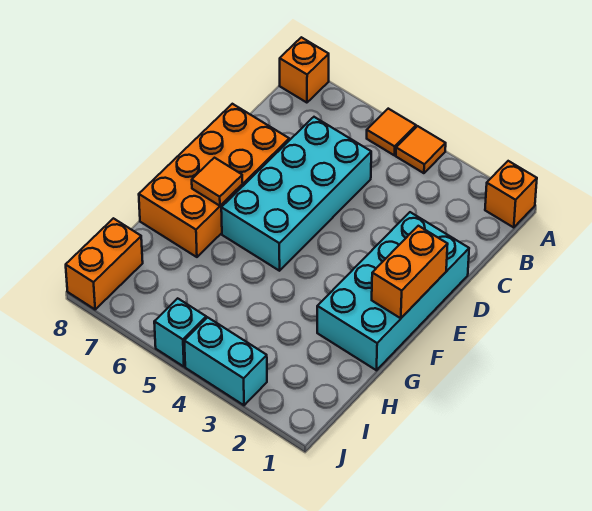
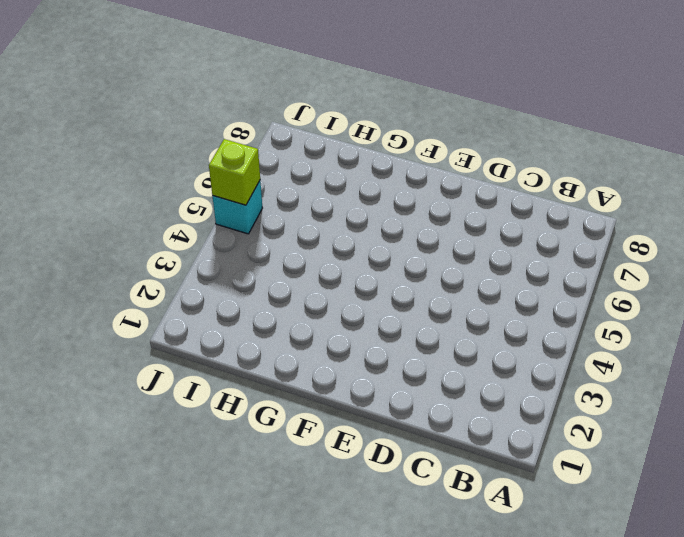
lime brick J5 level 2 -> none
none -> orange brick A1 level 1
none -> orange tile A4 level 1
none -> orange tile A5 level 1

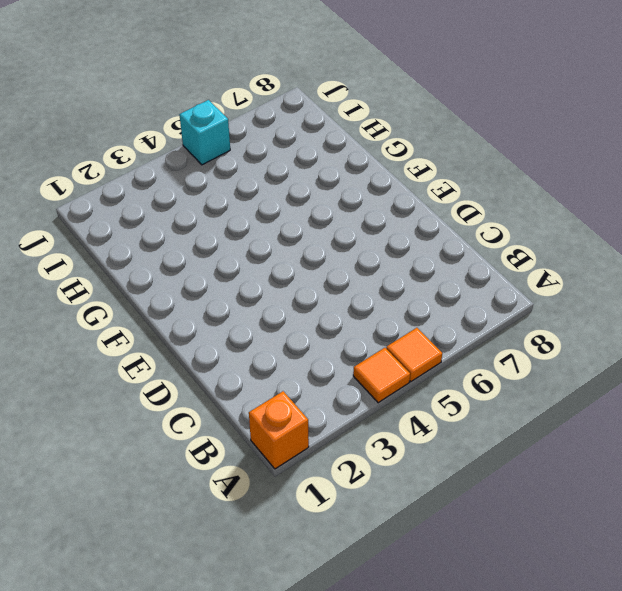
none -> orange brick A8 level 1
none -> cyan brick C5:F6 level 1
none -> cyan brick D1:G2 level 1

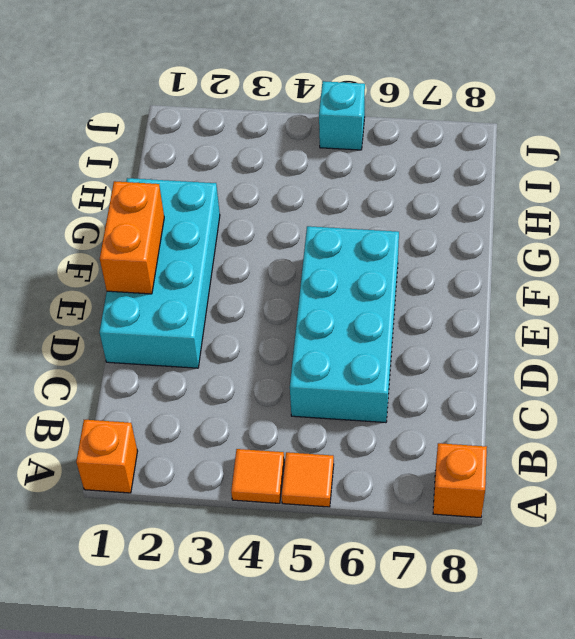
none -> orange brick D7:G8 level 1
none -> orange brick I8:J8 level 1
none -> cyan brick J3:J4 level 1

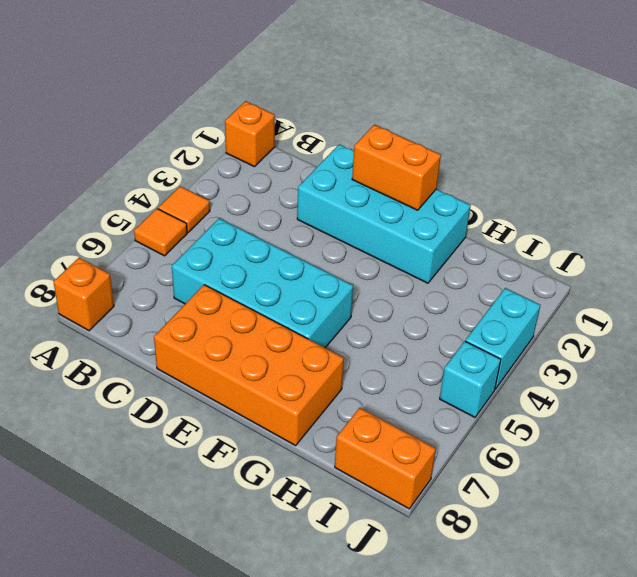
none -> orange tile F7 level 2

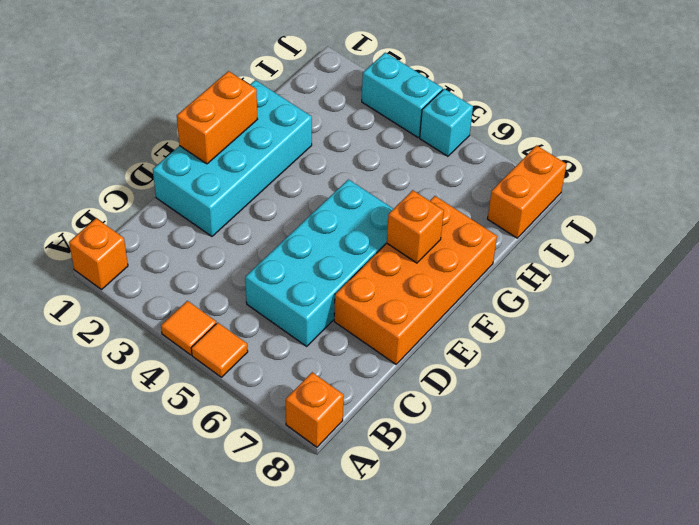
orange brick F7 level 2 -> orange tile F7 level 2

